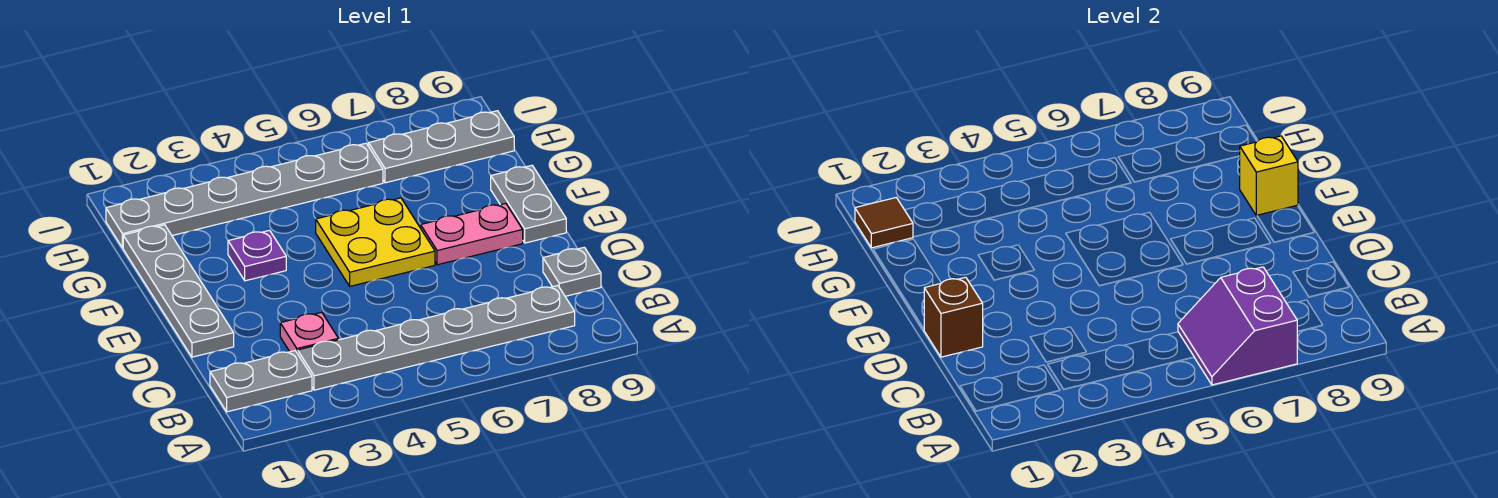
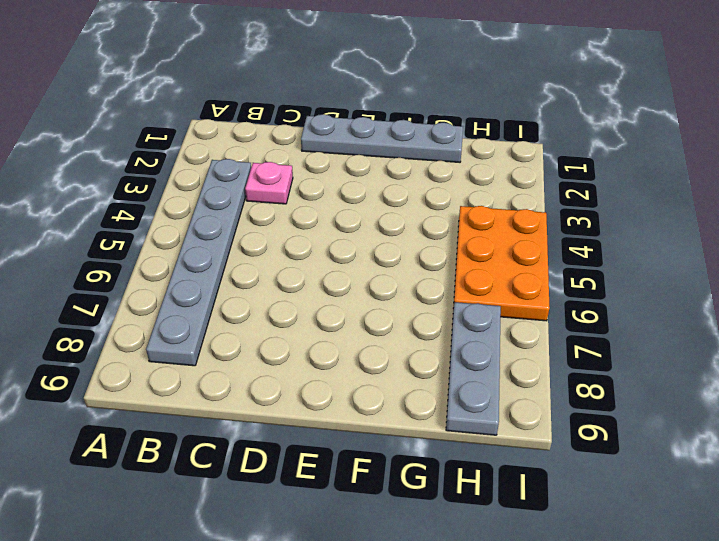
orange plate H4:I6 level 1 -> grey plate H1:H6 level 1
none -> grey plate B1:B2 level 1
none -> grey plate C9 level 1
none -> yellow plate E5:F6 level 1

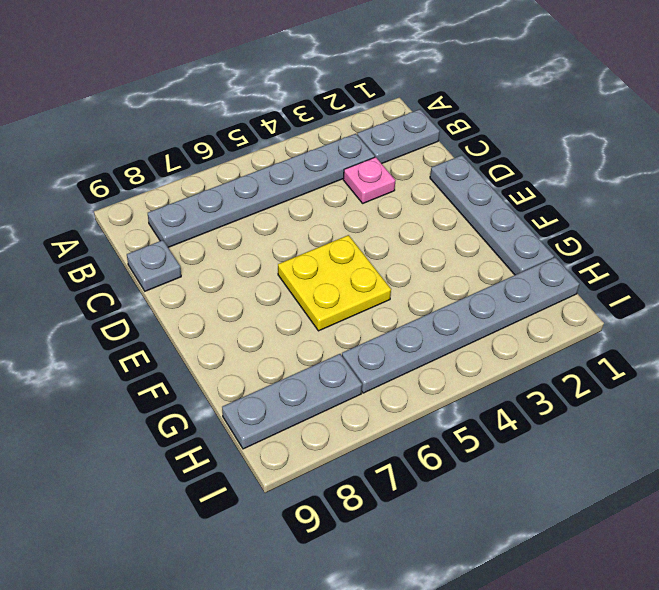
none -> pink plate E7:E8 level 1
none -> grey plate E9:F9 level 1
none -> purple plate F3 level 1

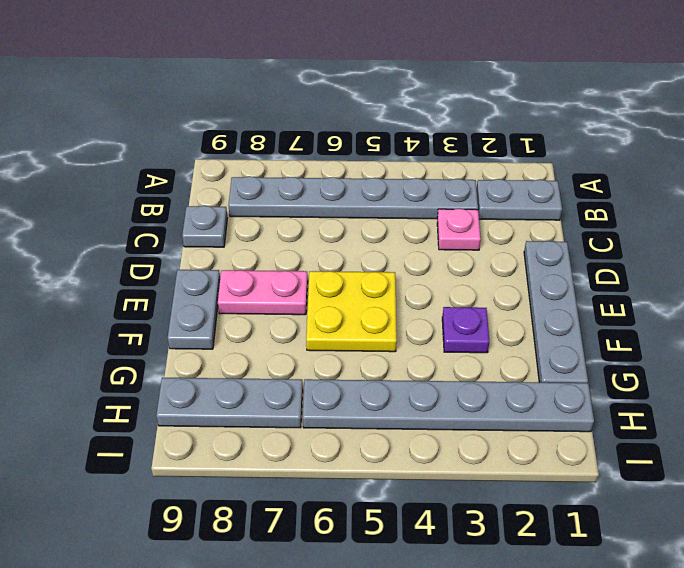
none -> purple slope A6:B7 level 2 top 7
none -> brown brick D1 level 2
none -> yellow brick F9 level 2

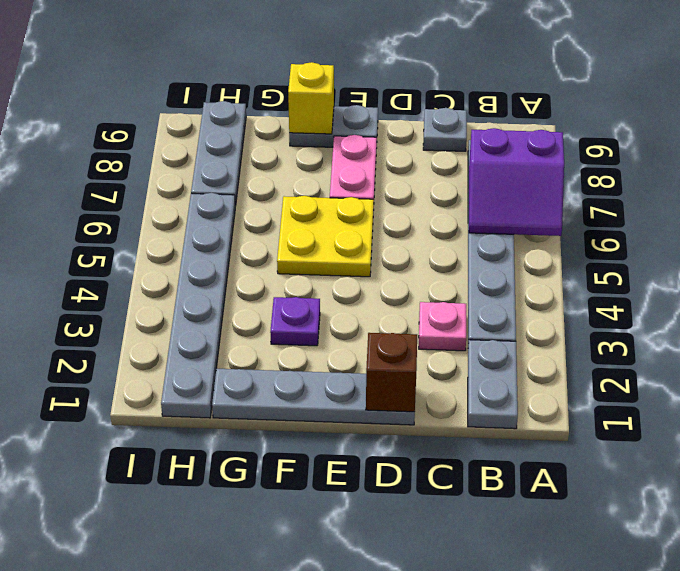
none -> brown tile H1 level 2

